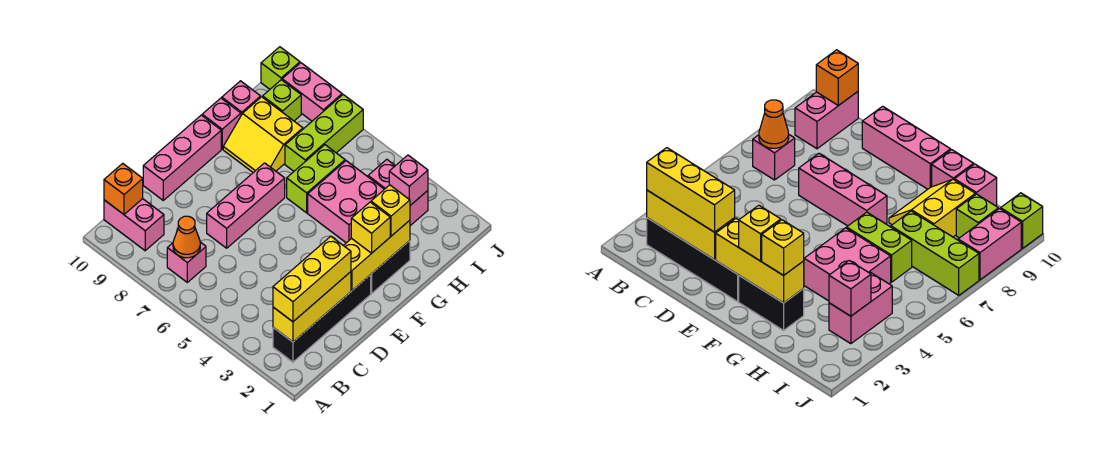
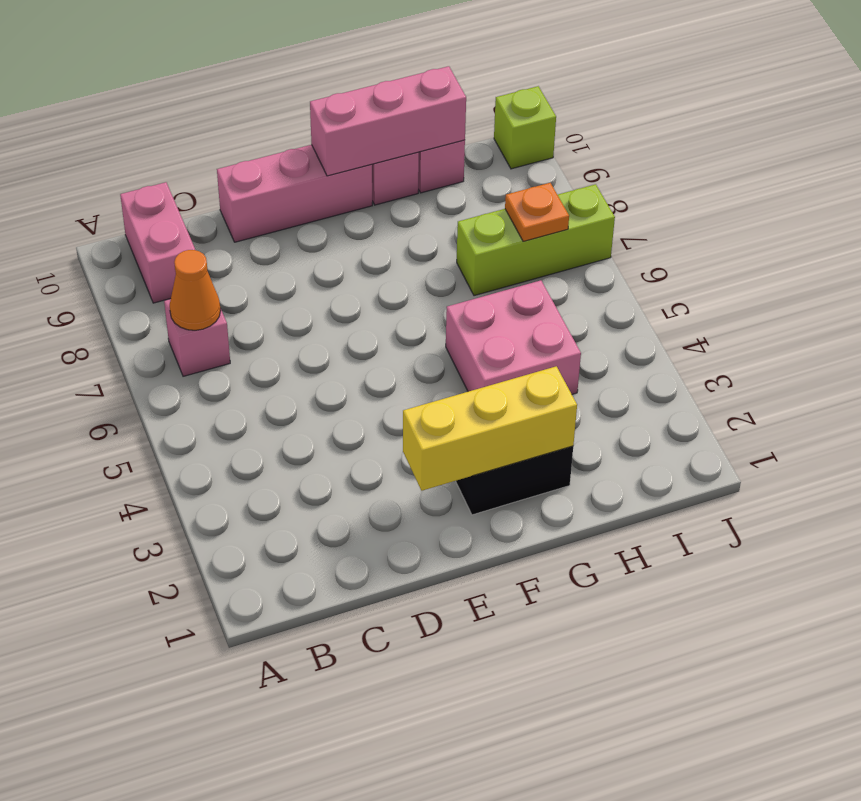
pink brick F10:H10 level 2 -> pink brick D7:F7 level 1
orange plate I7 level 2 -> none
none -> black brick B2:E2 level 1
none -> lime brick G6:H6 level 1
none -> yellow slope G8:H9 level 1 top H

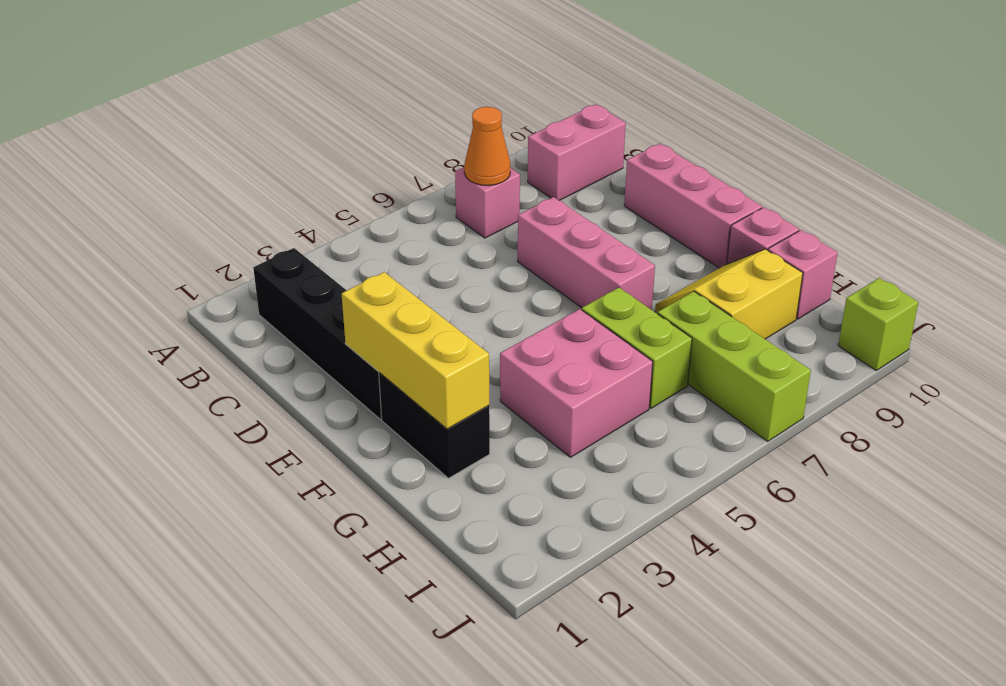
none -> pink brick I3:I4 level 1
none -> lime brick I9 level 1
none -> pink brick J8:J9 level 1

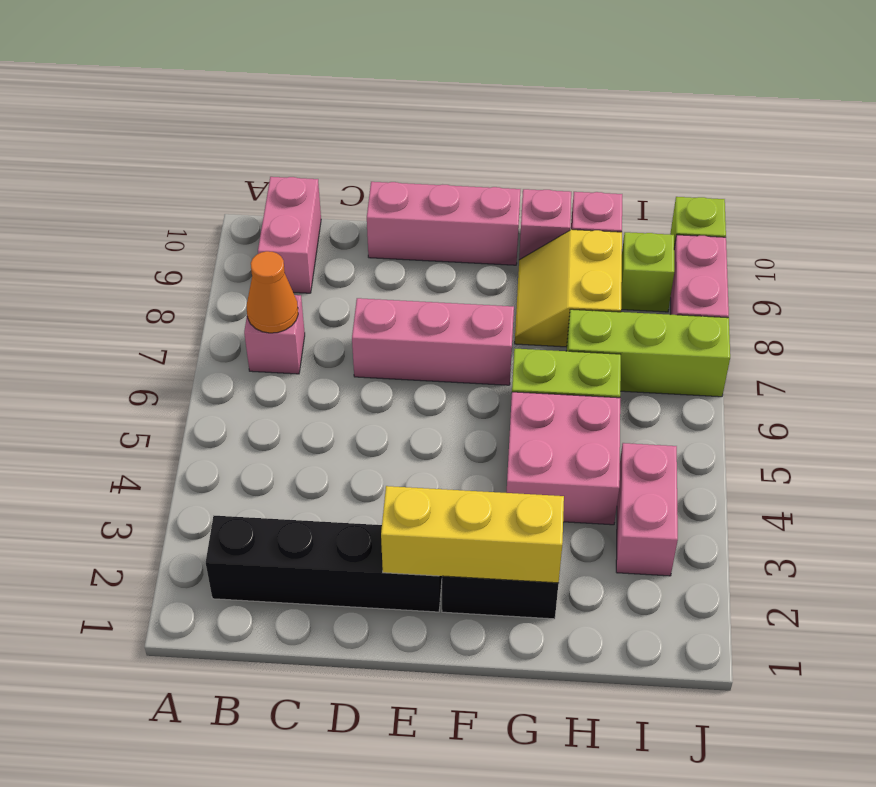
none -> yellow brick B2:D2 level 2
none -> orange brick B10 level 2
none -> pink brick I3 level 2

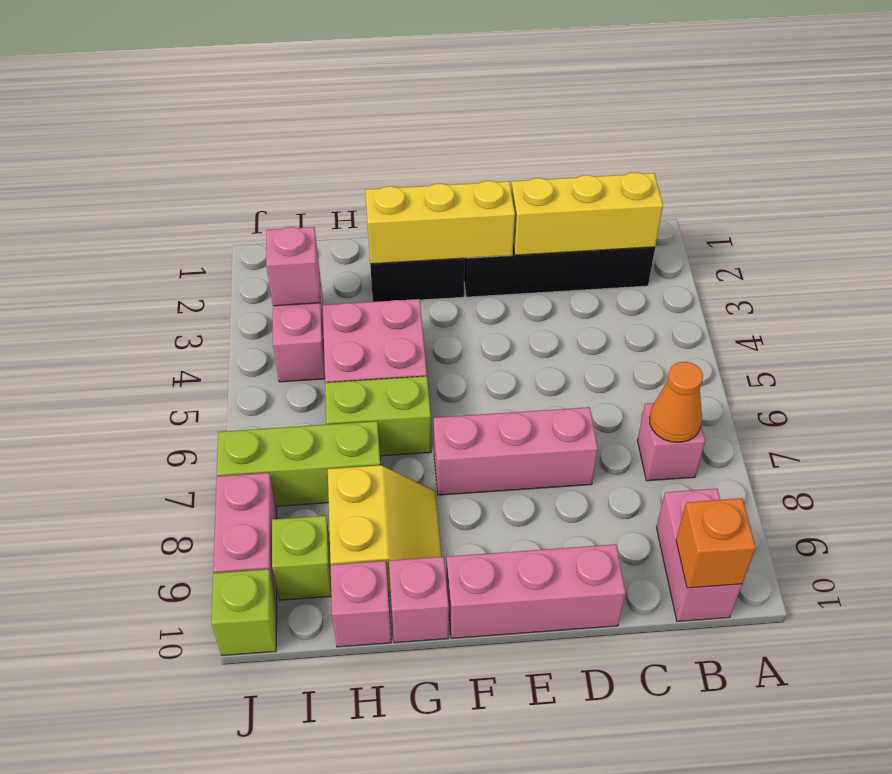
none -> yellow brick B2:D2 level 3
none -> yellow brick F2 level 3
none -> yellow brick G2 level 3

